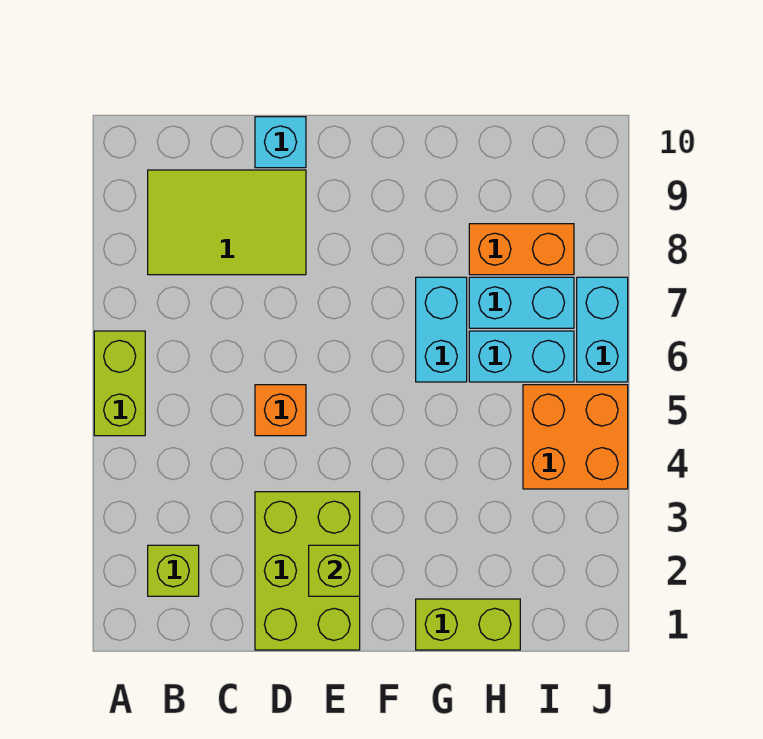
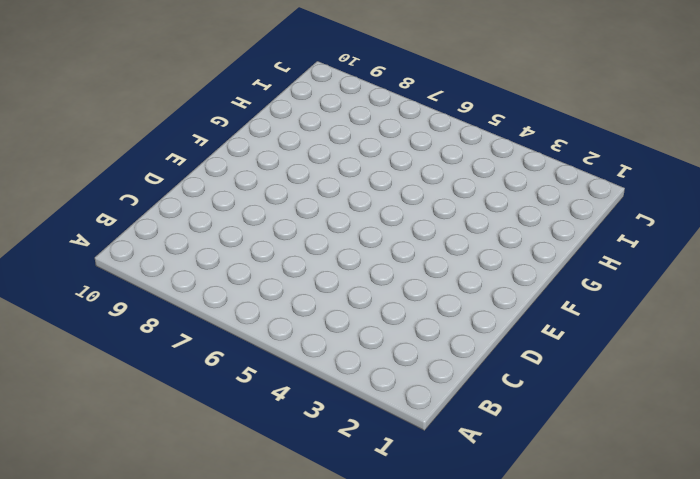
none -> lime brick A5:A6 level 1
none -> lime brick B2 level 1
none -> lime tile B8:D9 level 1

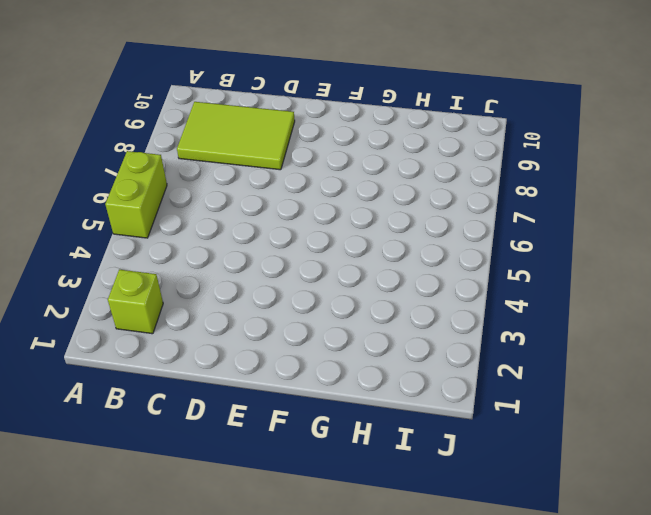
none -> lime brick D1:E3 level 1
none -> orange brick D5 level 1
none -> cyan brick D10 level 1

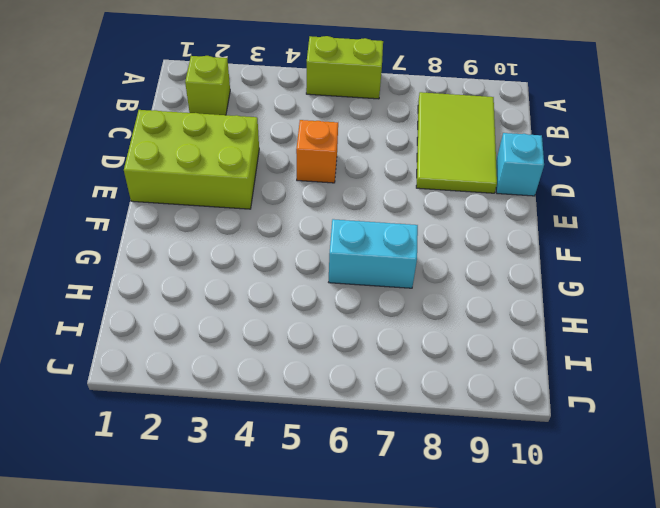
none -> lime brick G1:H1 level 1
none -> cyan brick H6:I6 level 1
none -> cyan brick H7:I7 level 1

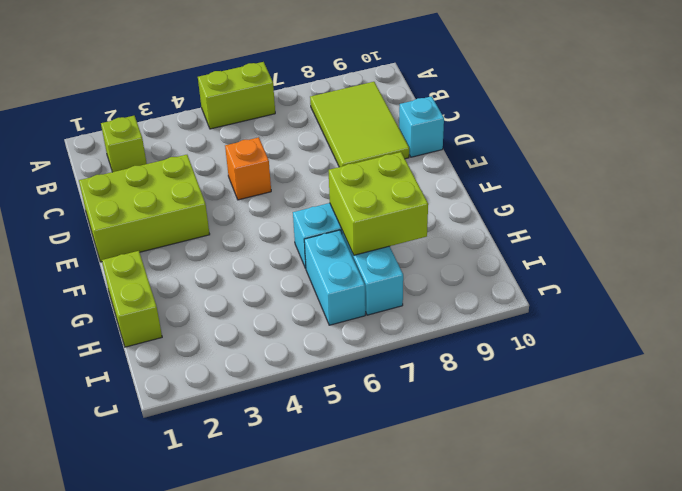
lime brick G7:H8 level 2 -> none
none -> orange brick H8:I8 level 1
none -> orange brick I4:J5 level 1
none -> cyan brick J6:J7 level 1

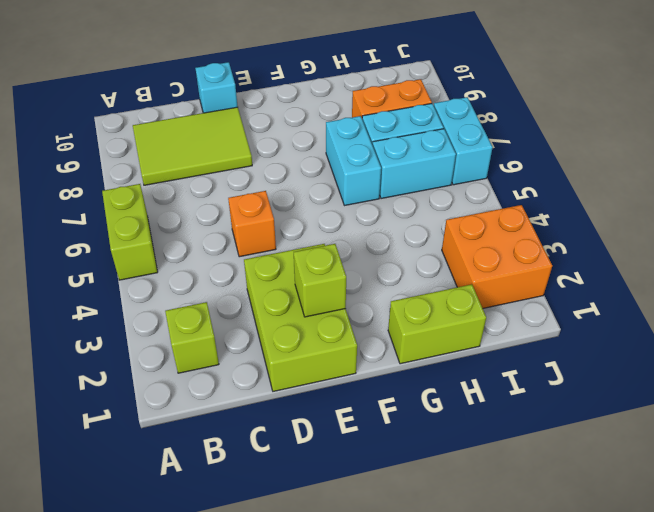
orange brick I2:J3 level 1 -> orange brick I4:J5 level 1

